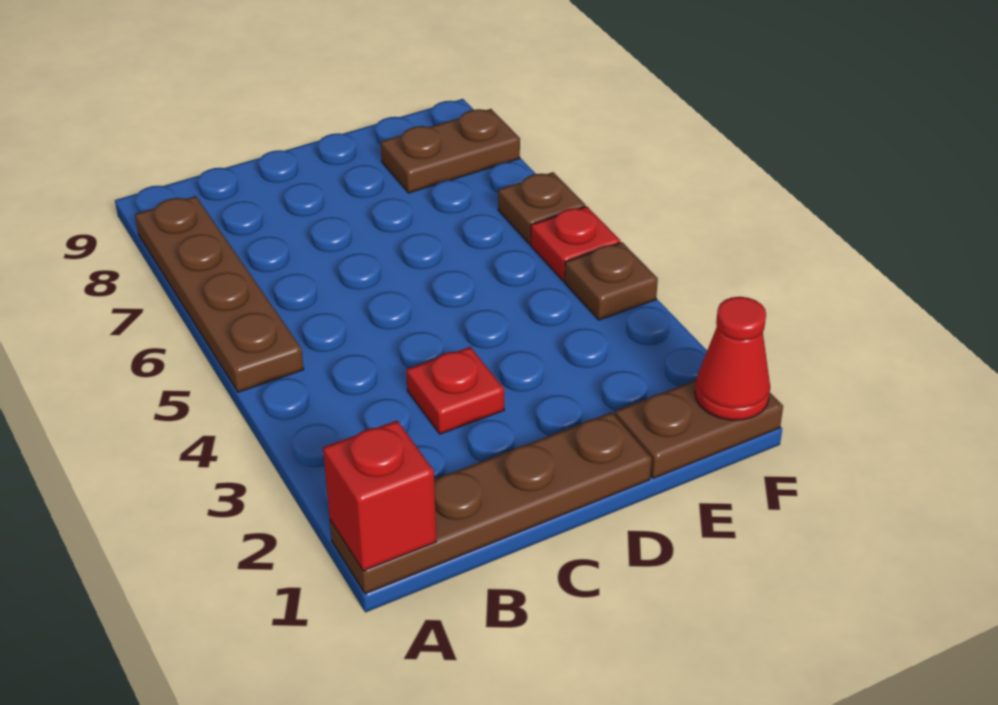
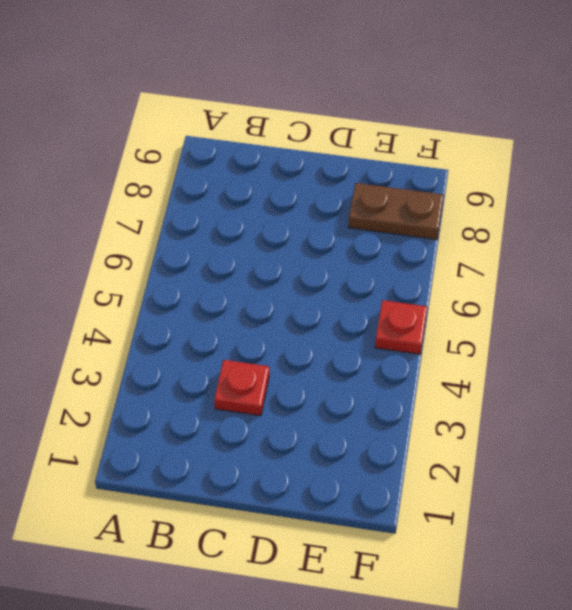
none -> brown plate A1:D1 level 1
none -> brown plate A5:A8 level 1

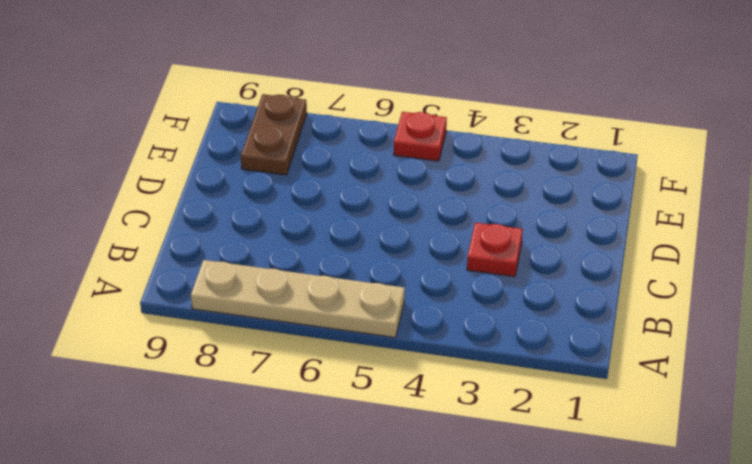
tan plate A5:A8 level 1 -> brown plate A5:A8 level 1
none -> brown plate A1:D1 level 1
none -> brown plate E1:F1 level 1

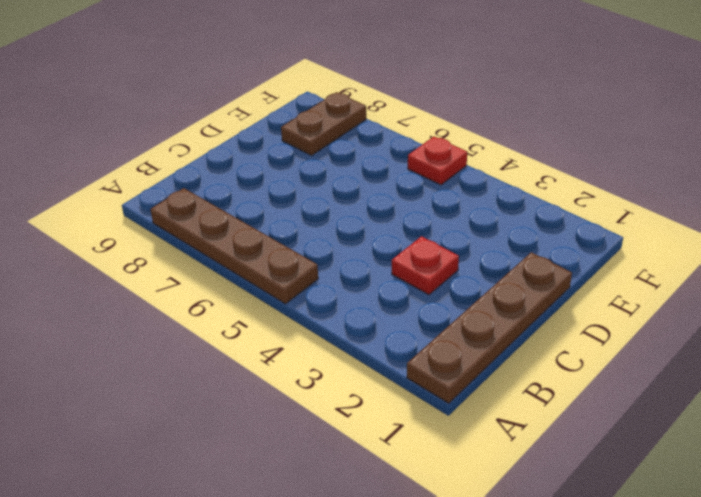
none -> brown plate E1:F1 level 1
none -> brown plate F4 level 1

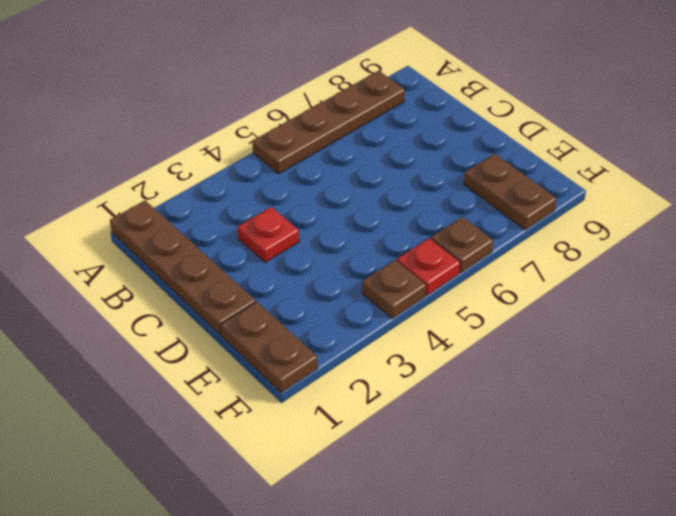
none -> red brick A1 level 2
none -> red cone F1 level 2

